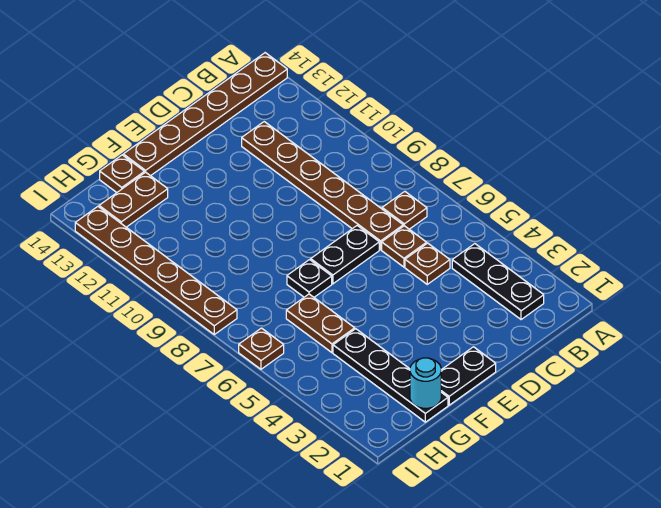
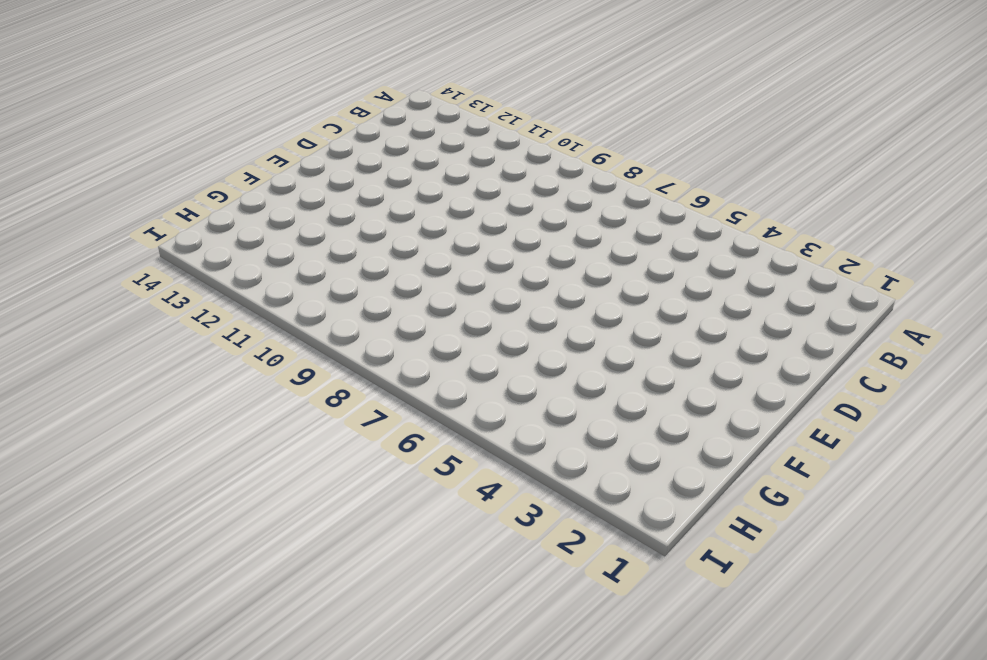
none -> brown plate A14:F14 level 1
none -> black plate B2:B4 level 1
none -> brown plate B7 level 1

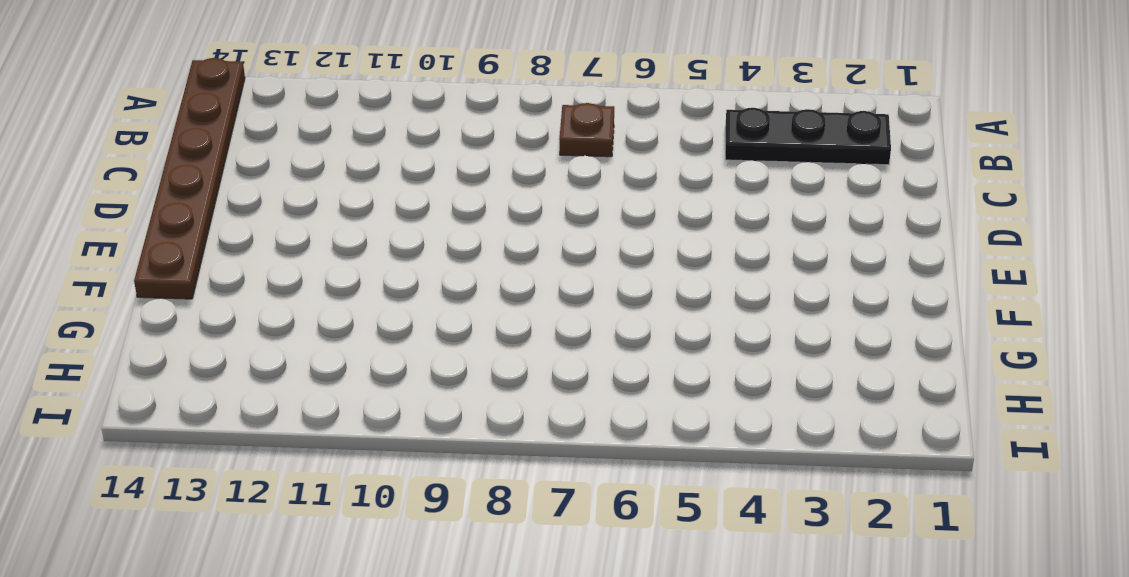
none -> brown plate C5 level 1
none -> brown plate C6 level 1
none -> brown plate C7:C12 level 1

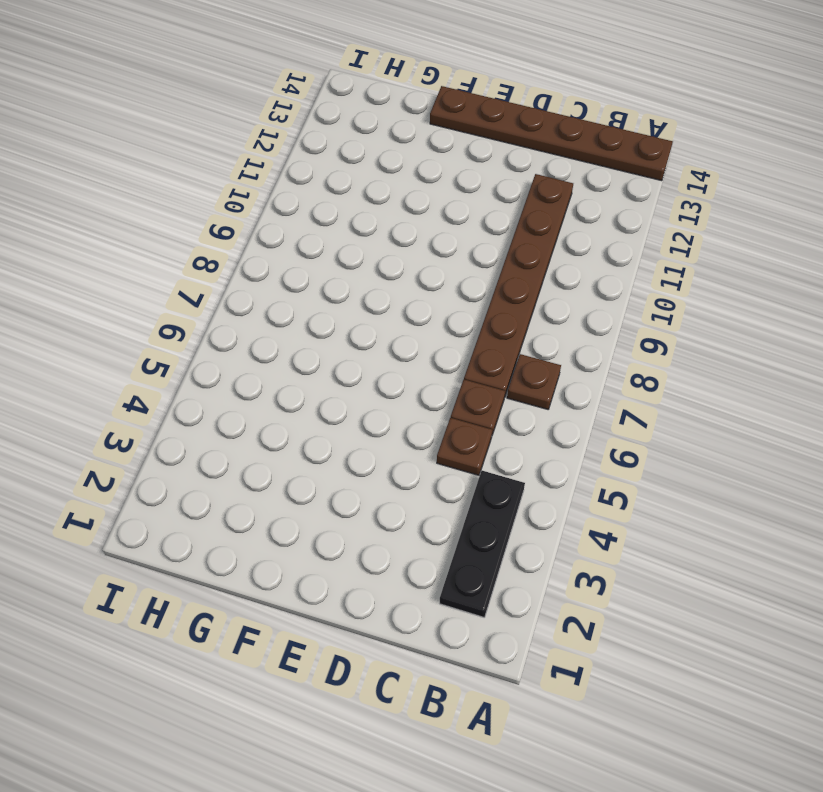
none -> black plate D7:E7 level 1
none -> black plate E1:F1 level 1
none -> black plate F7 level 1

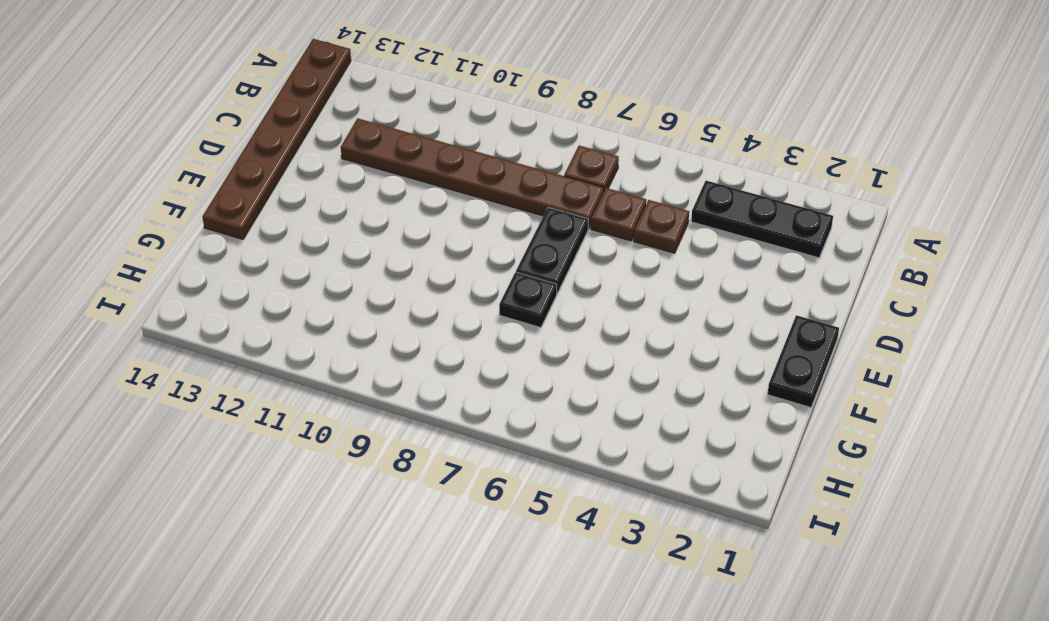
none -> black plate G1:G4 level 1
none -> brown plate G5:G6 level 1
none -> brown plate G13:H13 level 1

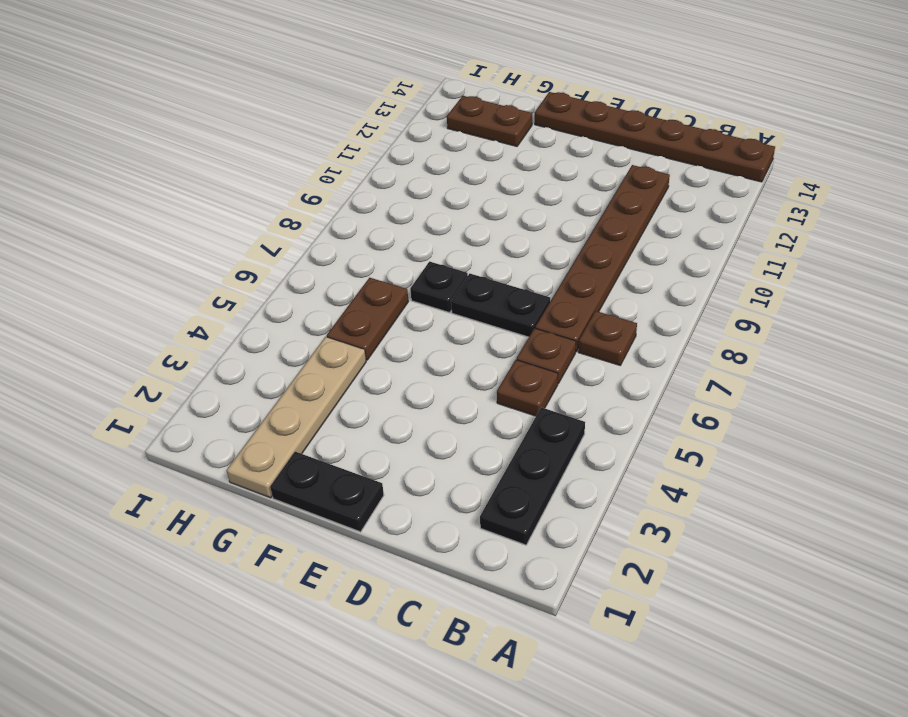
tan plate G1:G4 level 1 -> black plate G1:G4 level 1
none -> brown plate G14 level 1
none -> brown plate I6 level 1
none -> brown plate I8:I13 level 1

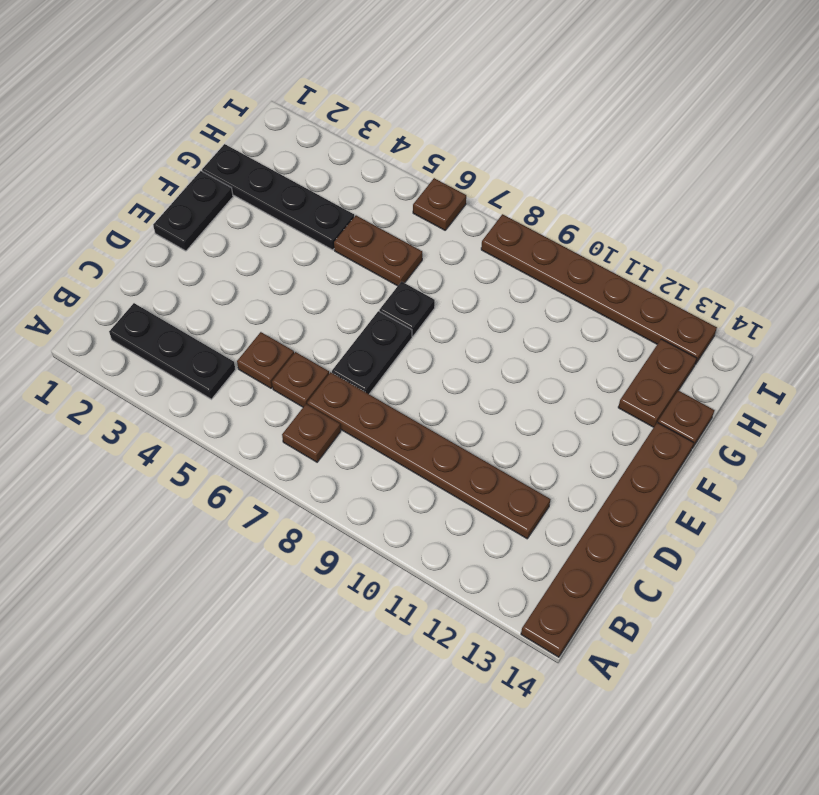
none -> cyan round brick G1 level 2

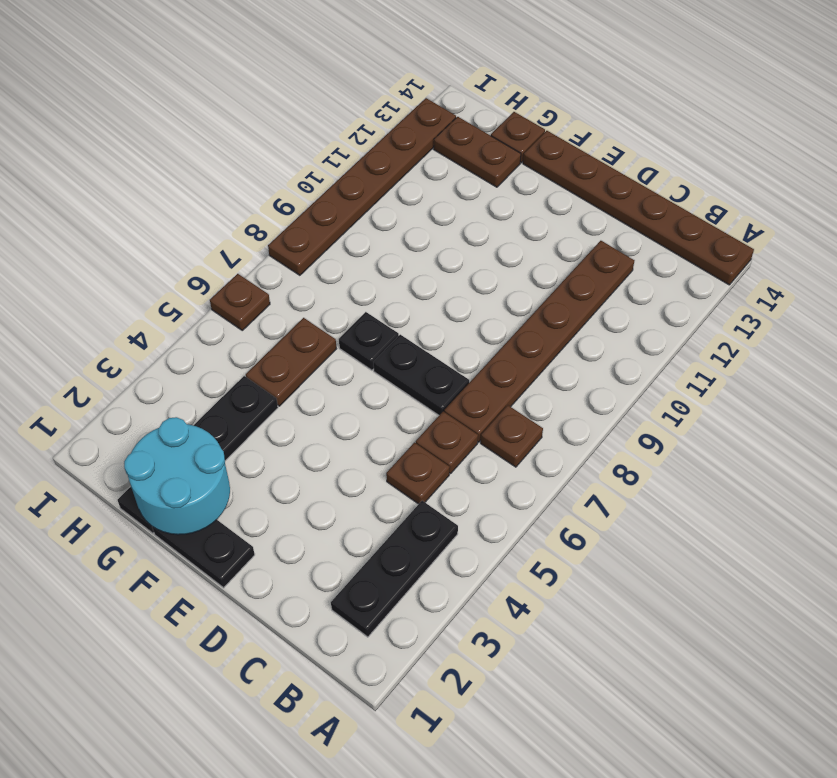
cyan round brick F1:G2 level 2 -> cyan round brick G1 level 2

